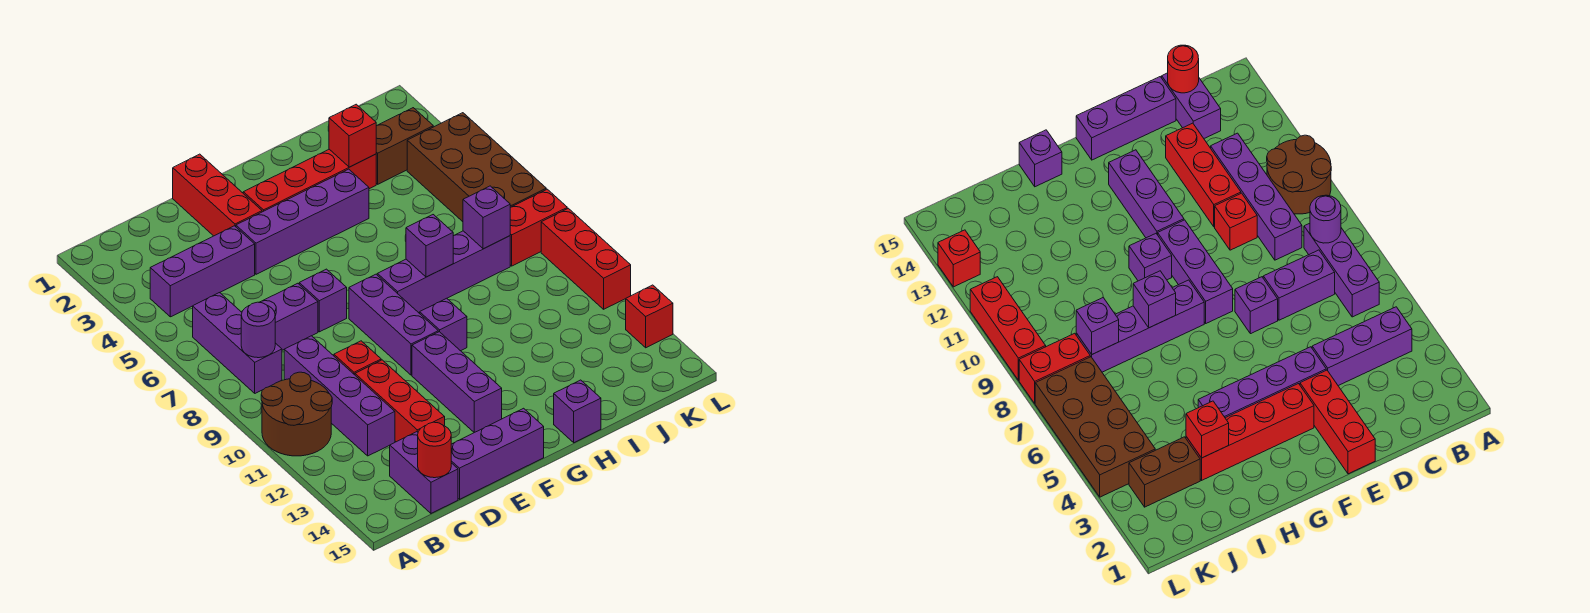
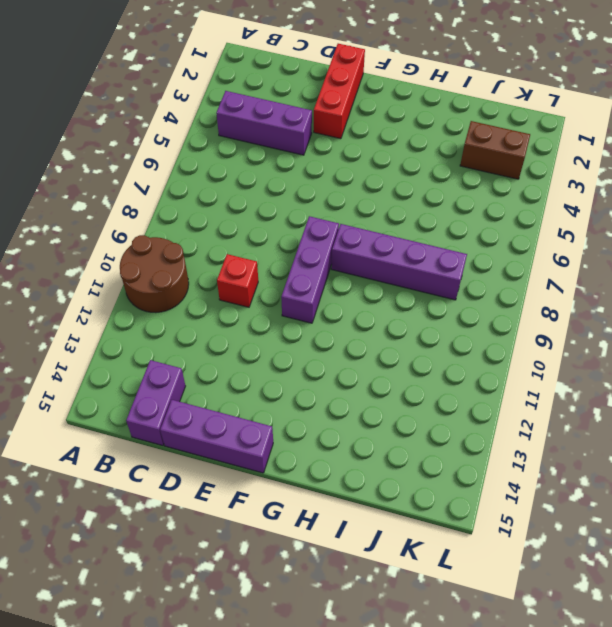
none -> purple brick B6:B8 level 1
none -> purple brick C7:D7 level 1
none -> purple brick C9:C12 level 1

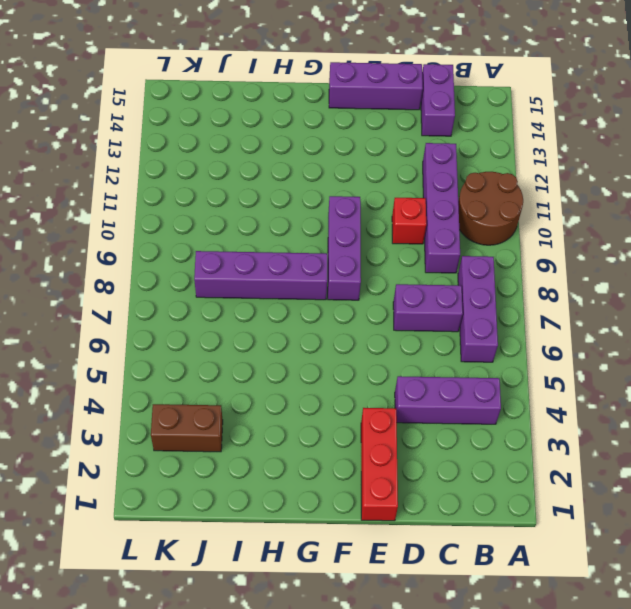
none -> red brick D11:D13 level 1
none -> purple brick E4:H4 level 1
none -> purple brick E7 level 1

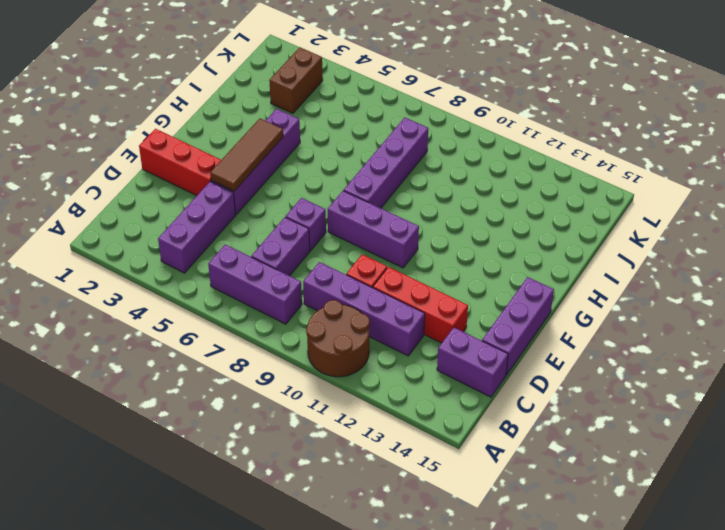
brown tile E4:G4 level 2 -> none
none -> red brick F3:I3 level 1
none -> purple brick F11:F13 level 1
none -> purple brick G10 level 1

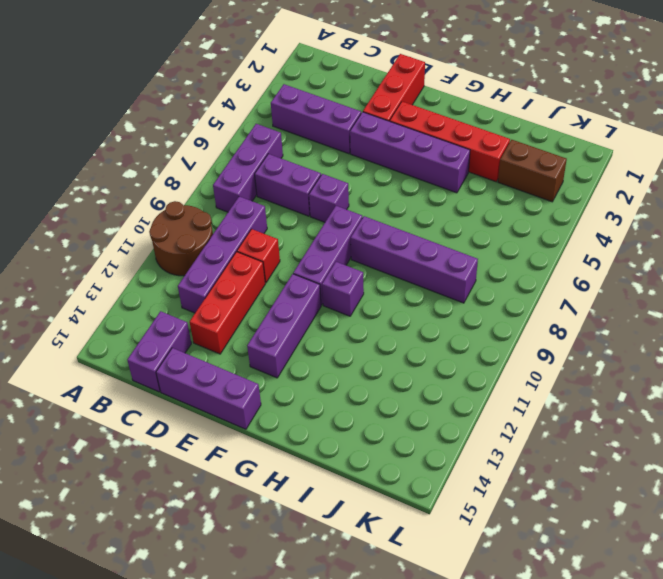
none -> purple brick H15 level 1
none -> brown brick K4:L7 level 1
none -> red brick K8:L8 level 1

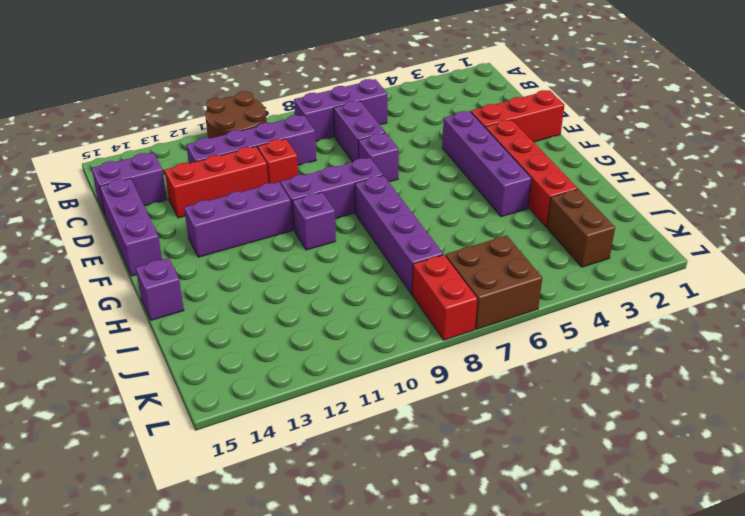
brown brick K6:L7 level 1 -> brown brick K4:L7 level 1
none -> purple brick B4:D4 level 1
none -> red brick L9:L11 level 1
none -> red brick L13 level 1

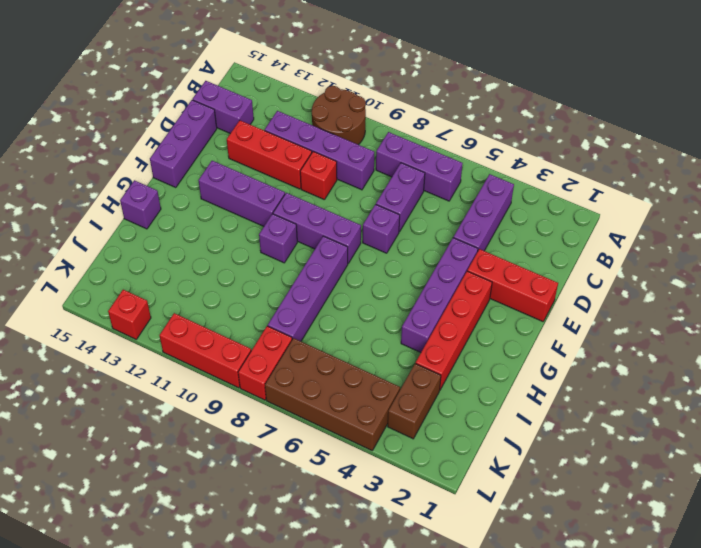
none -> purple round brick B8 level 2
none -> red round brick C15 level 2
none -> purple brick H8 level 2

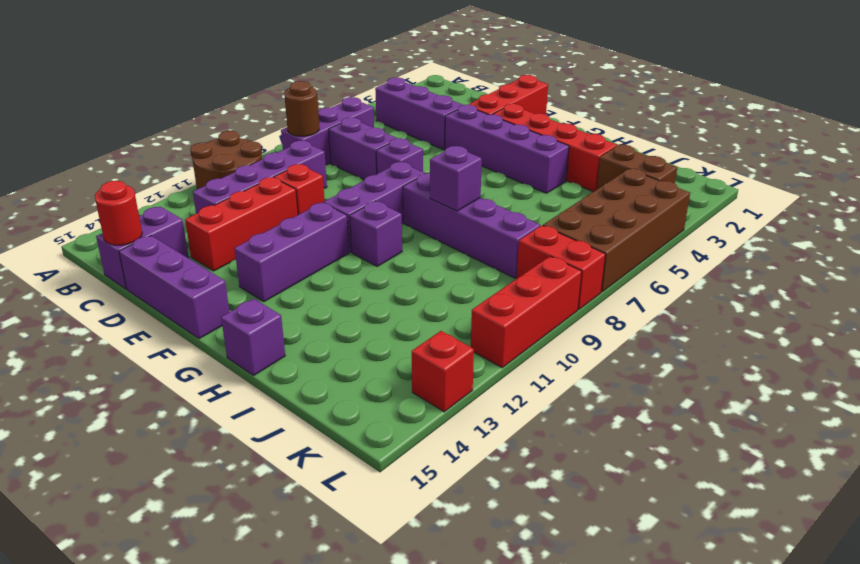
brown round brick B8 level 2 -> purple round brick B8 level 2
none -> red brick I3 level 2
none -> purple brick J8 level 2

